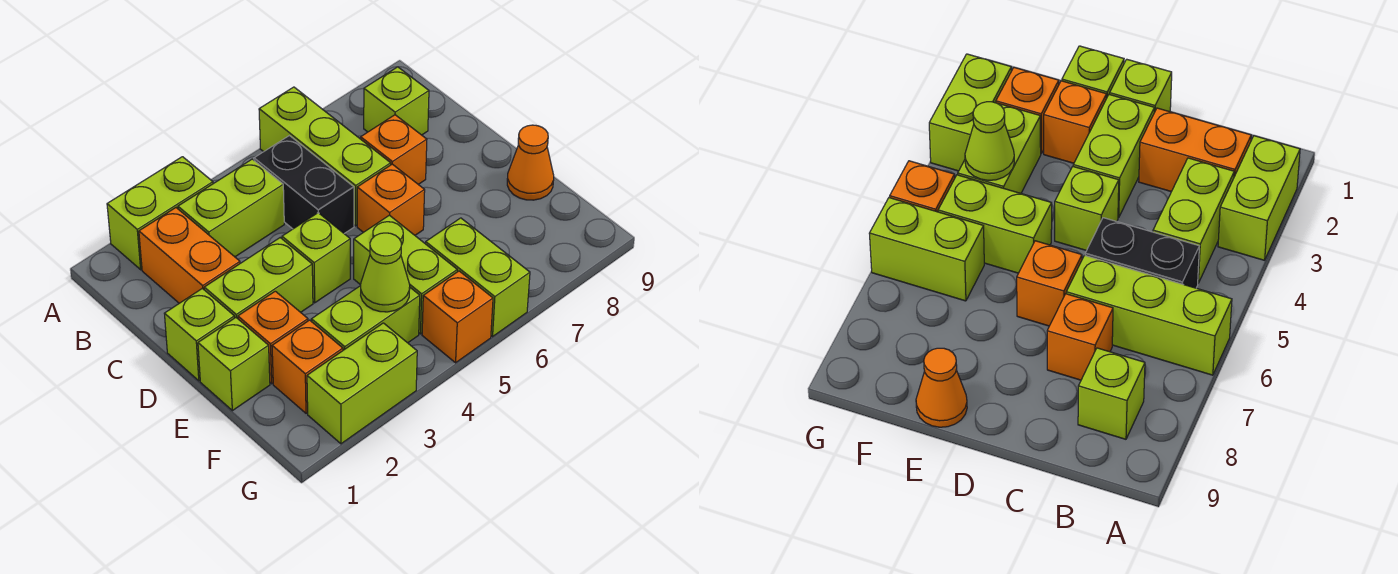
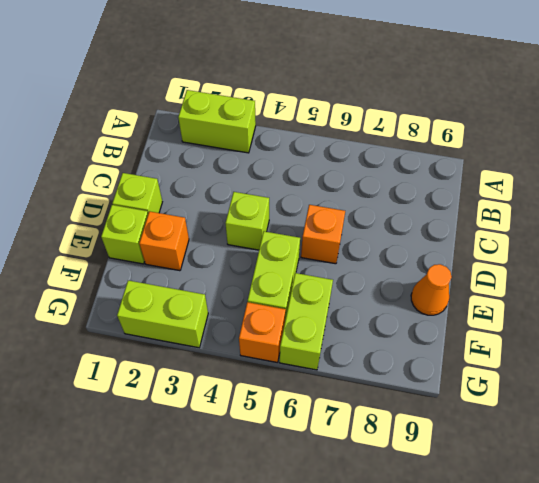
none -> lime brick A6:C6 level 1
none -> orange brick B2:C2 level 1
none -> lime brick B3:B4 level 1

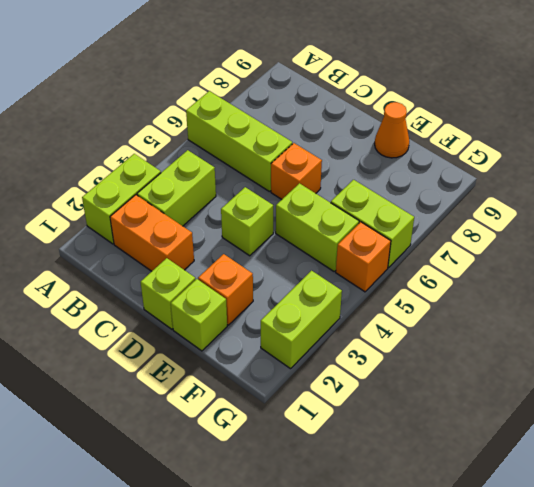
none -> black brick B5:C5 level 1
none -> lime brick B8 level 1
none -> orange brick C7 level 1

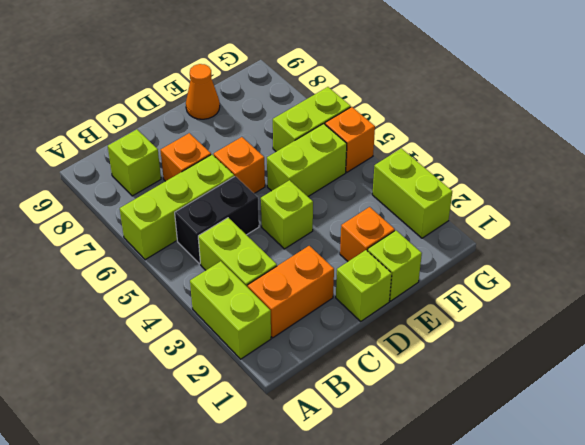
none -> lime brick D2:D3 level 1
none -> orange brick F2 level 1
none -> lime brick F3:F4 level 1

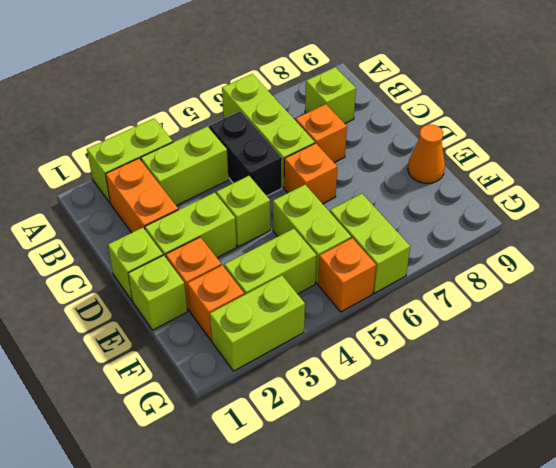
none -> lime cone F4 level 2

